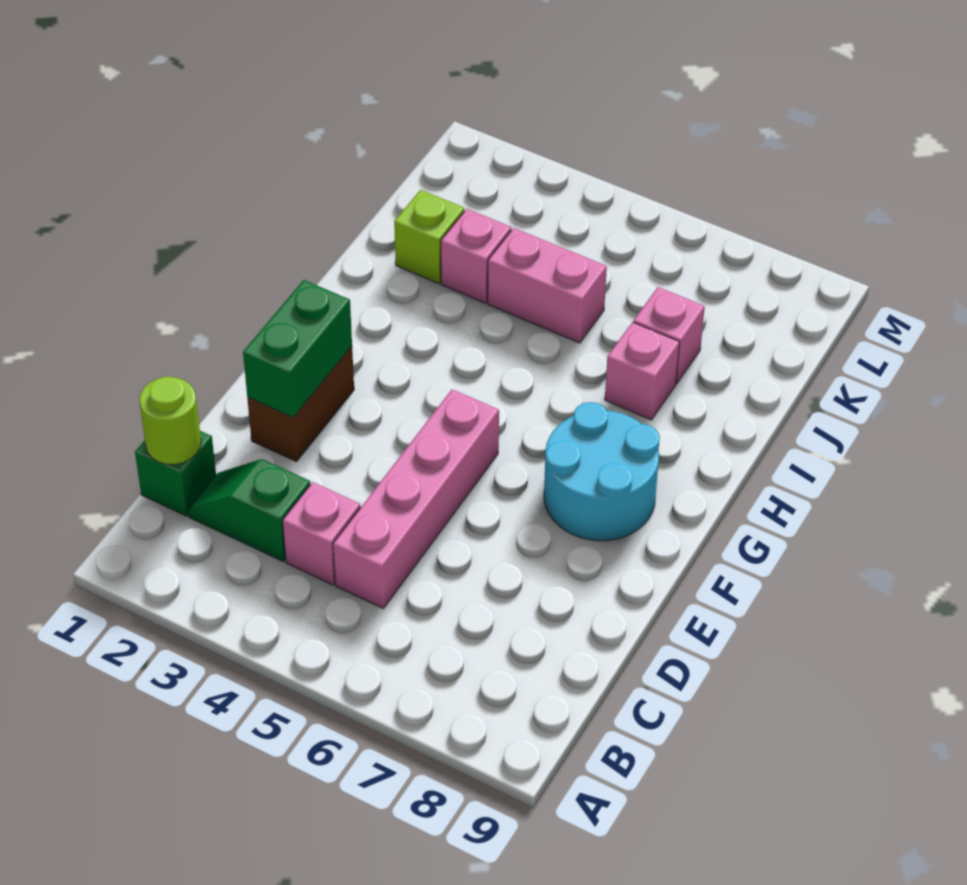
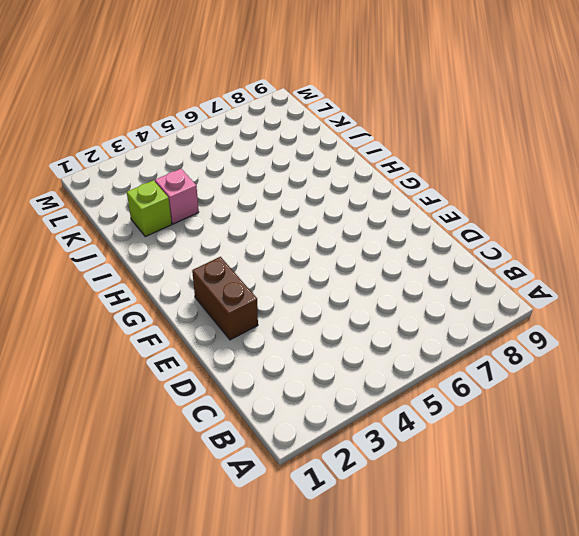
none -> green brick C1 level 1
none -> green slope C2:C3 level 1 top 3
none -> pink brick C4 level 1

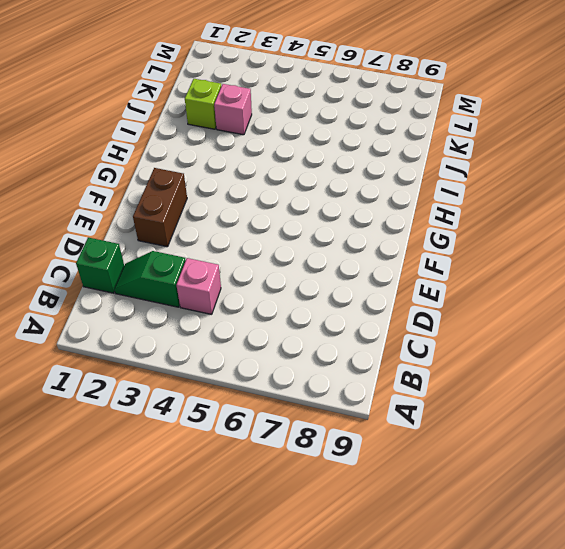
none -> pink brick C5:F5 level 1
none -> cyan round brick F7:G8 level 1
none -> pink brick I7 level 1

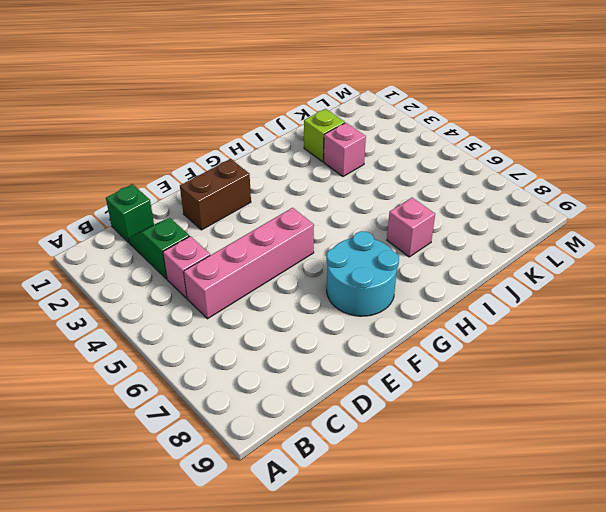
none -> pink brick J4:J5 level 1
none -> pink brick J7 level 1
none -> lime round brick C1 level 2

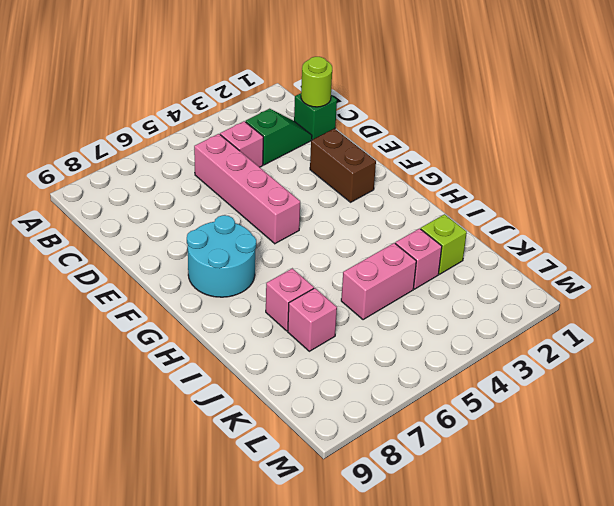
none -> green brick E2:F2 level 2

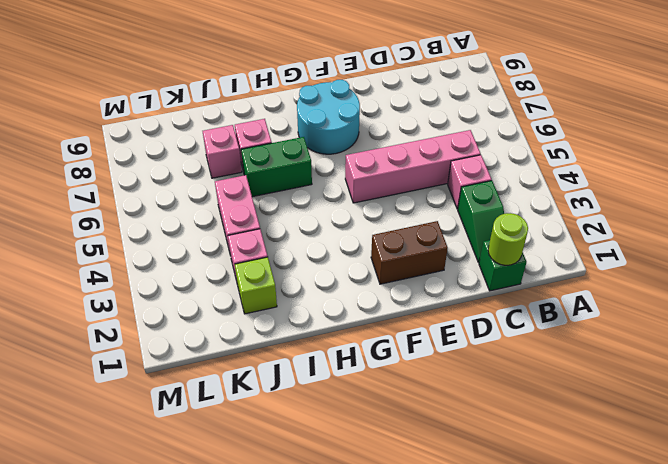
green brick H6:I6 level 1 -> green brick E2:F2 level 2

